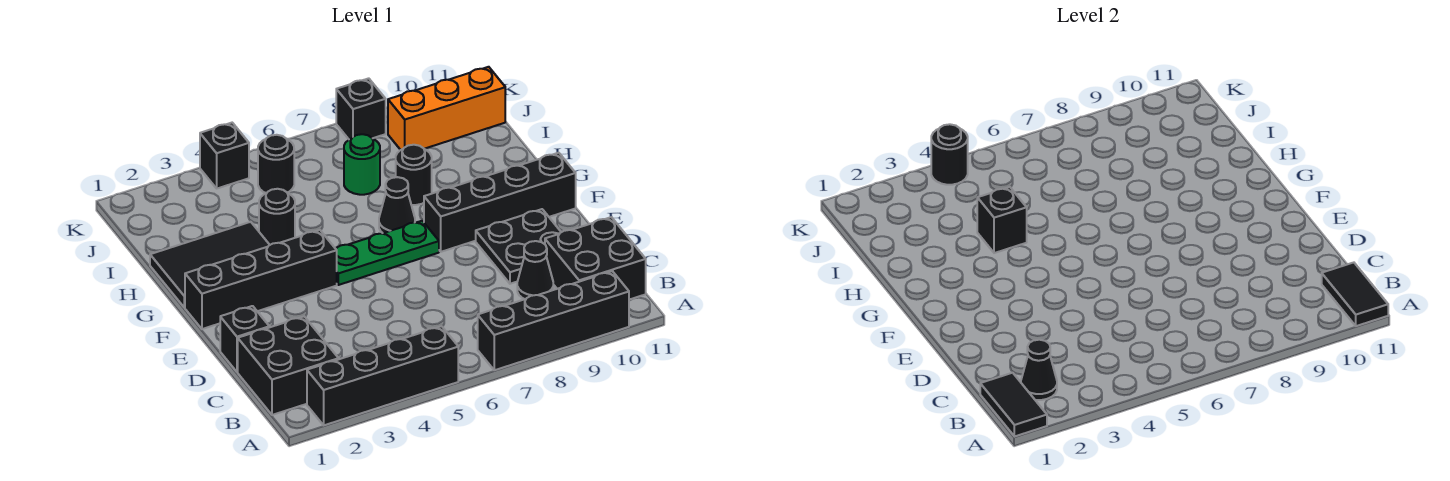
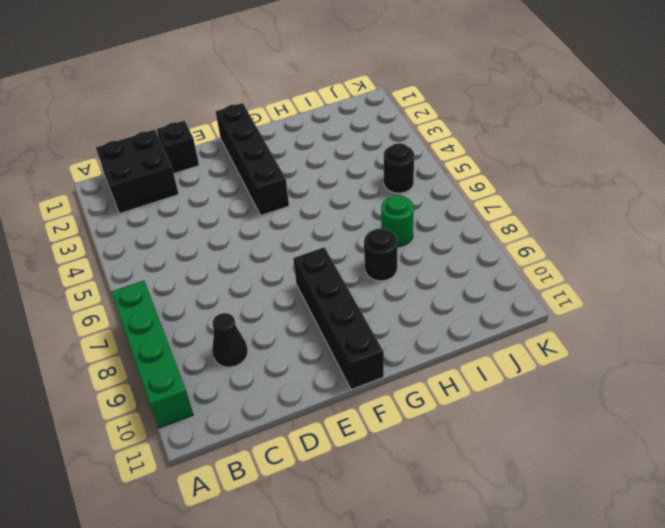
green brick A7:A10 level 1 -> black brick A7:A10 level 1
none -> black brick A2:A5 level 1
none -> black brick B10:C11 level 1
none -> black plate D9:E10 level 1

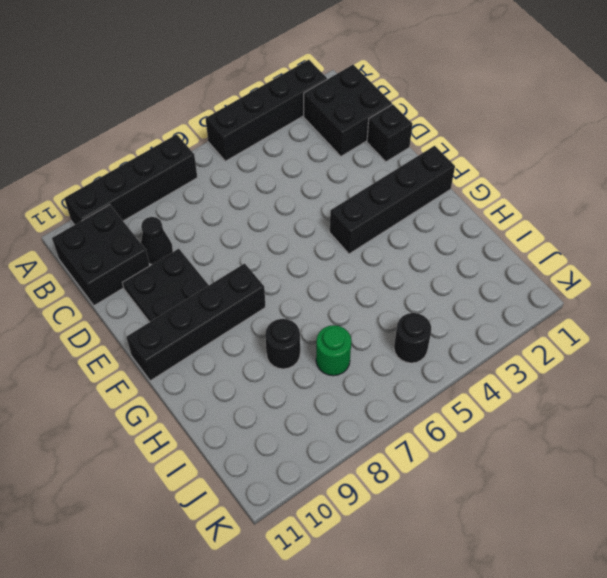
none -> green plate F5:F7 level 1
none -> black tile G1:H3 level 1
none -> black cone G7 level 1

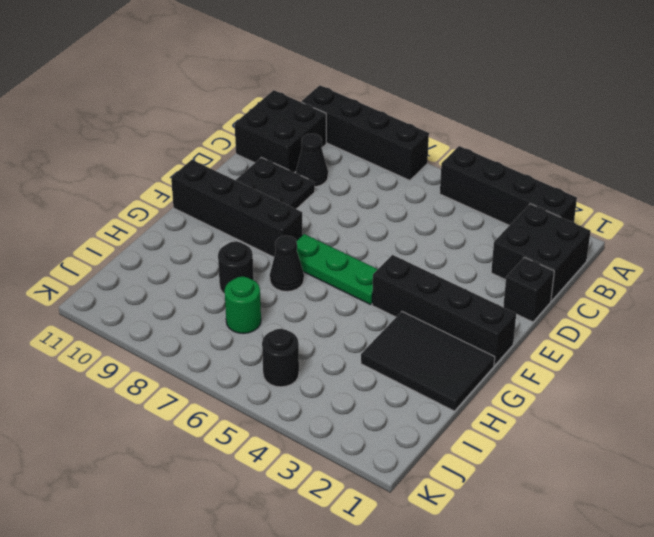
none -> black round brick H4 level 1
none -> orange brick J9:J11 level 1
none -> black brick K4 level 1

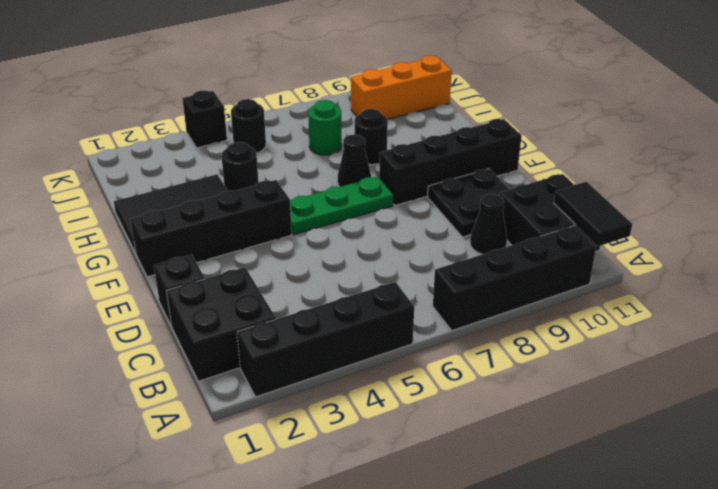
none -> black brick K8 level 1
none -> black tile A1:B1 level 2
none -> black cone B2 level 2

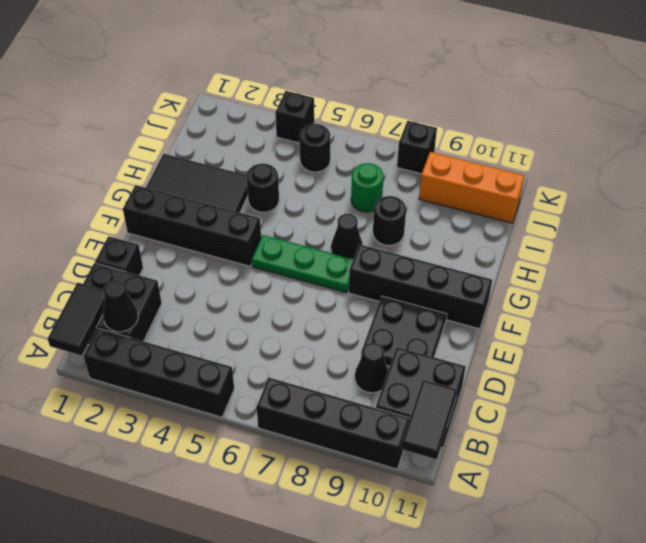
none -> black brick H4 level 2
none -> black round brick K4 level 2

